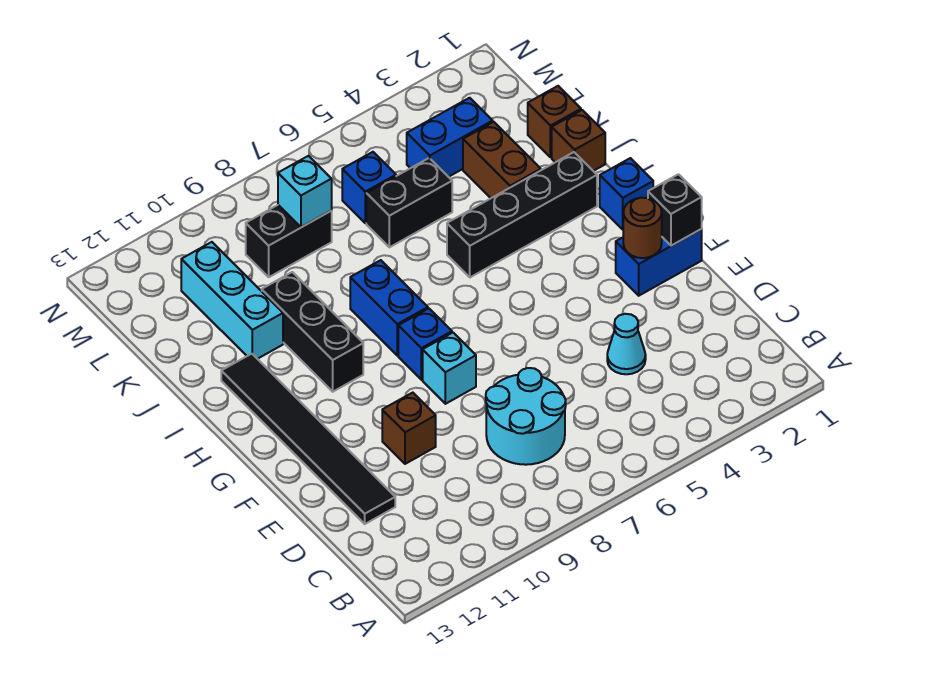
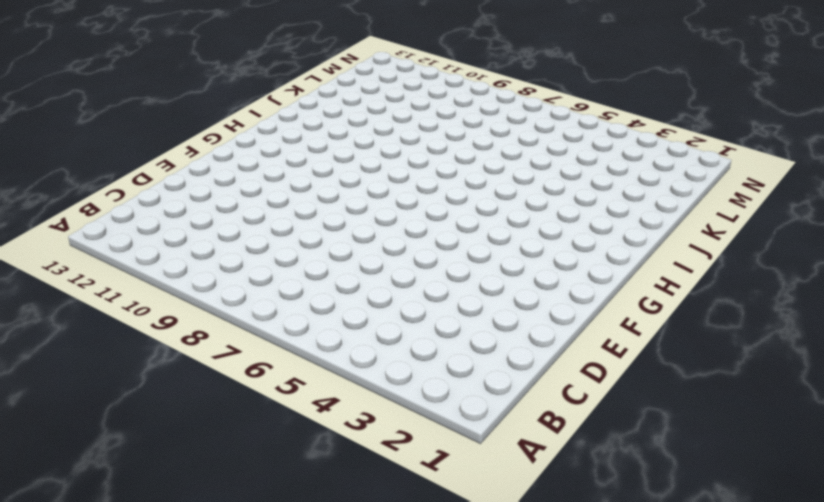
none -> cyan round brick C7:D8 level 1
none -> cyan cone D4 level 1
none -> black tile D12:I12 level 1

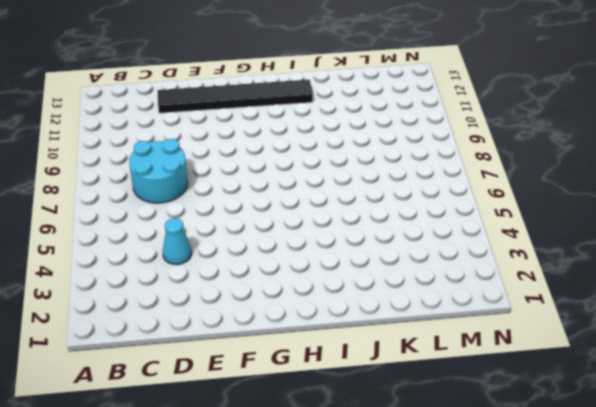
none -> brown brick E10 level 1
none -> blue brick F1:F2 level 1
none -> cyan brick F8 level 1

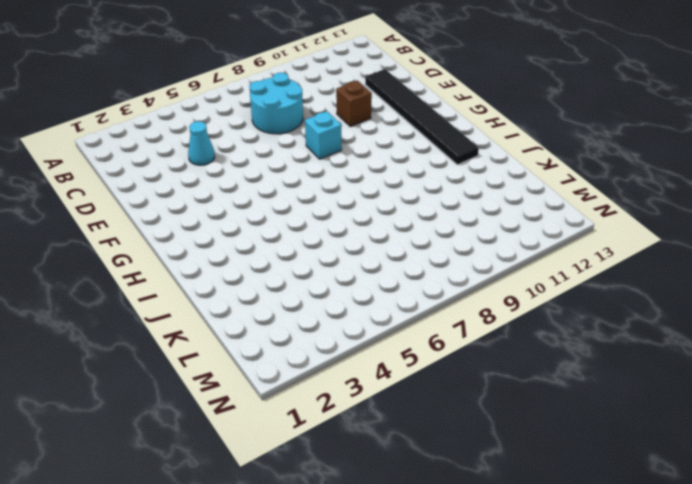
none -> blue brick F1:F2 level 1
none -> blue brick G8 level 1
none -> blue brick H1 level 1

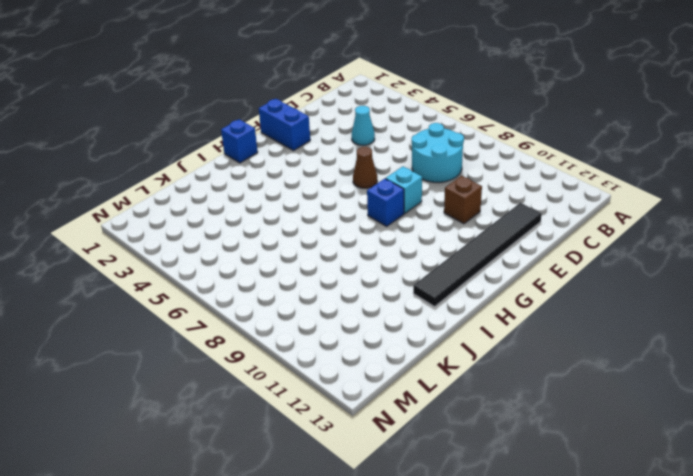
brown cone F6 level 1 -> none
none -> blue brick H8:I8 level 1
none -> black brick H10:J10 level 1
none -> black brick I2:I5 level 1

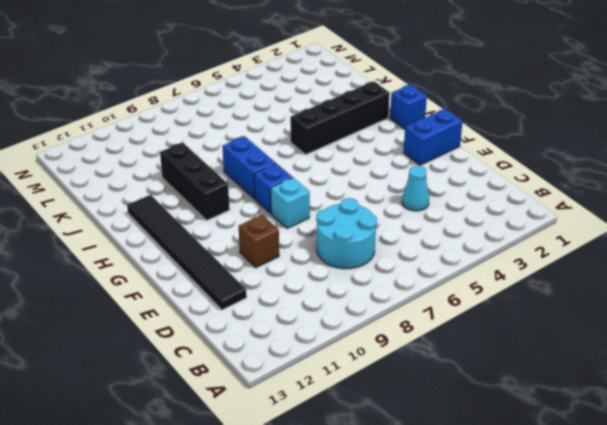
none -> brown brick J1 level 1
none -> brown brick J3:K3 level 1
none -> cyan brick J11:L11 level 1

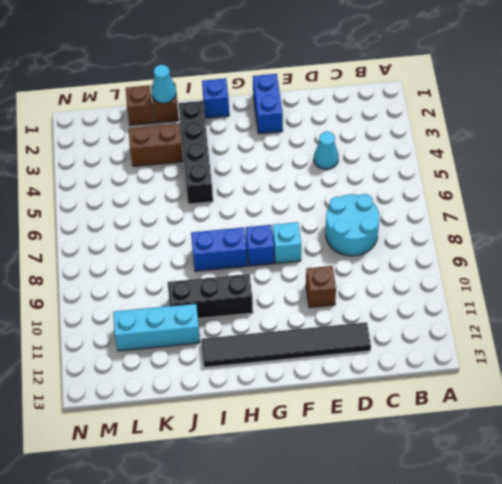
cyan cone J1 level 2 -> none
none -> black brick K5:K6 level 1
none -> blue brick L3:L4 level 1
none -> blue brick L6 level 1

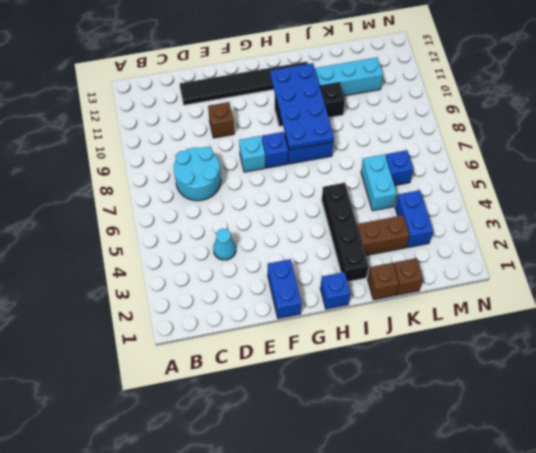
blue plate H8:I11 level 2 -> none
cyan brick K5:K6 level 1 -> black brick K5:K6 level 1
none -> black brick L8:L9 level 1
none -> black brick F1 level 2
none -> brown round brick F2 level 2

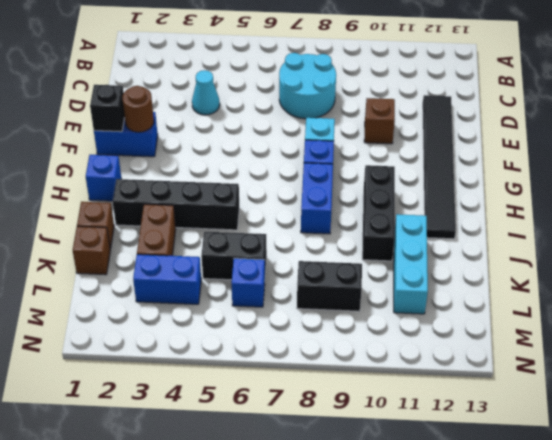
none -> cyan brick L8 level 2

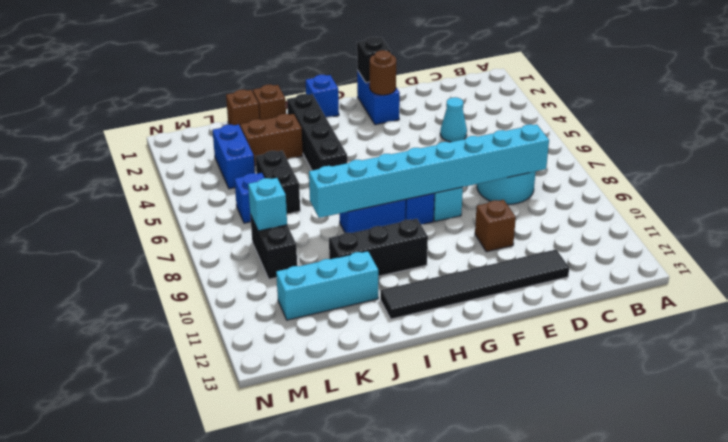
cyan brick C8:J8 level 2 -> none

